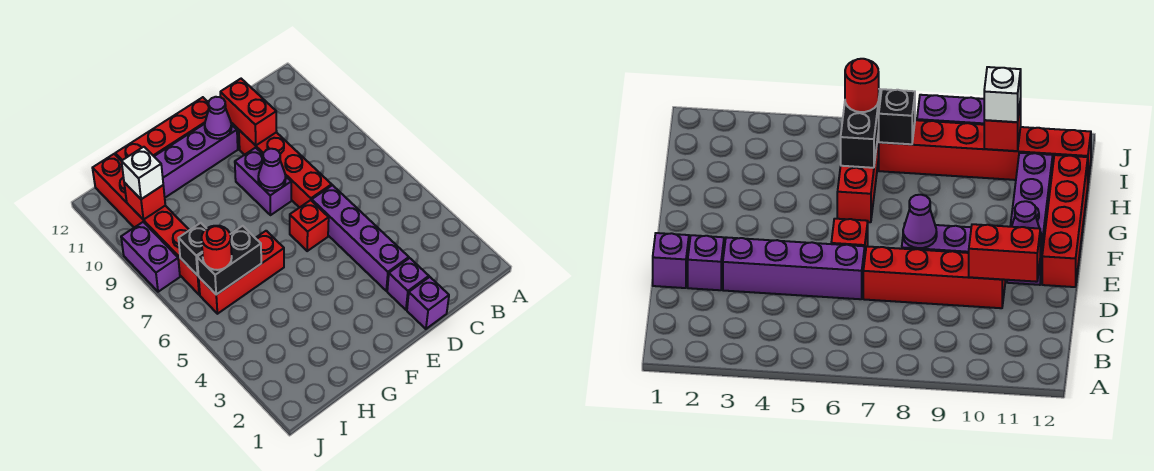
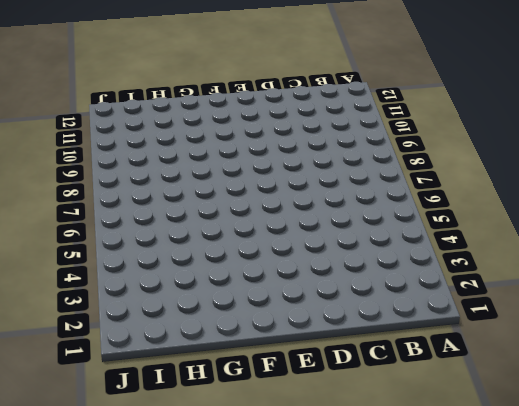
none -> purple brick D1 level 1
none -> purple brick D2 level 1
none -> purple brick D3:D6 level 1

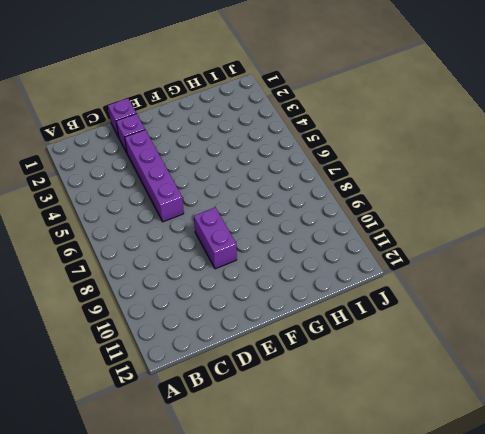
none -> red brick D7:D10 level 1
none -> red brick E6 level 1
none -> purple brick E11:H11 level 1

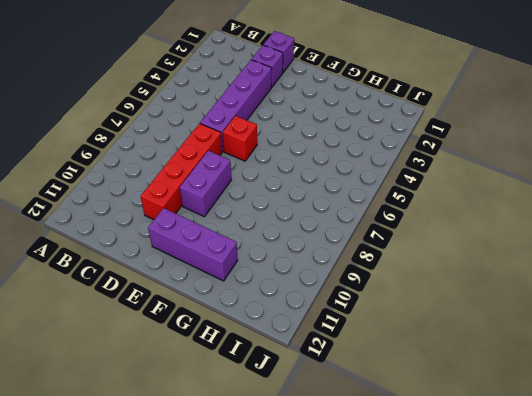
purple brick E11:G11 level 1 -> purple brick E11:H11 level 1
none -> red brick E12:H12 level 1
none -> red brick G6:I6 level 1
none -> red brick I7:I12 level 1

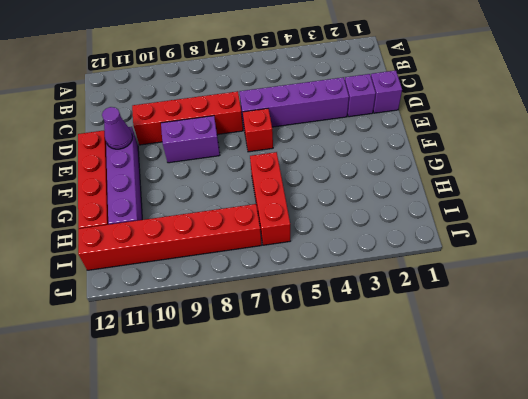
none -> purple brick J8:J9 level 1
none -> red brick D10:D11 level 2
none -> purple cone E8 level 2

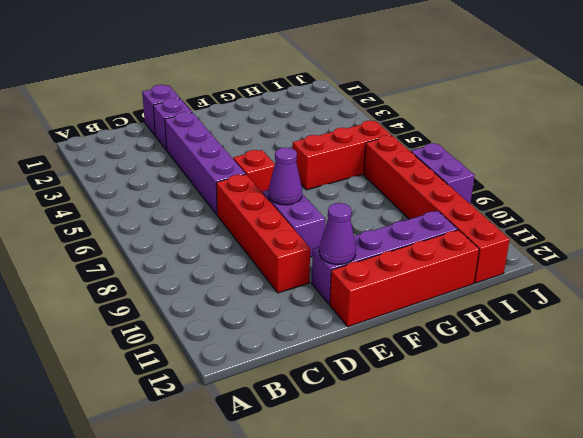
none -> red brick D10:D11 level 2
none -> black brick H6:I6 level 2
none -> black brick I7 level 2

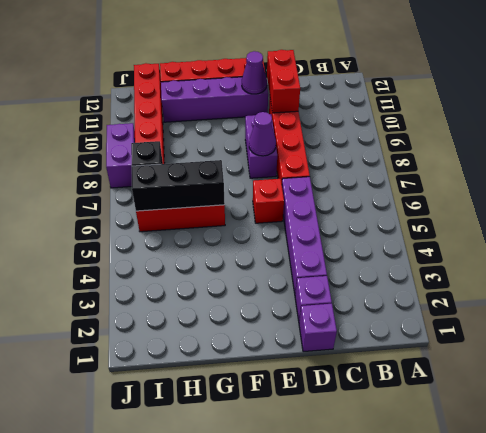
black brick G6:I6 level 2 -> black brick H6:I6 level 2
none -> red brick I10 level 2
none -> red round brick I6 level 3
none -> white brick I10 level 3

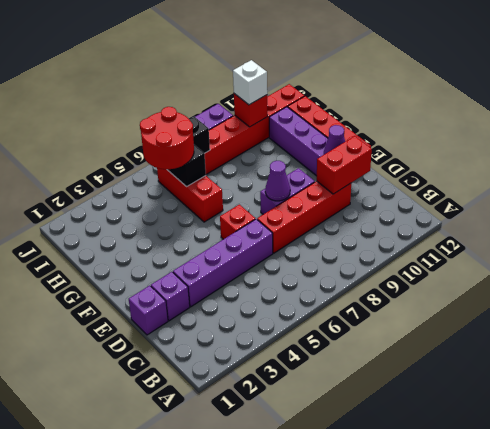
red round brick H5:I6 level 3 -> red round brick I6 level 3

